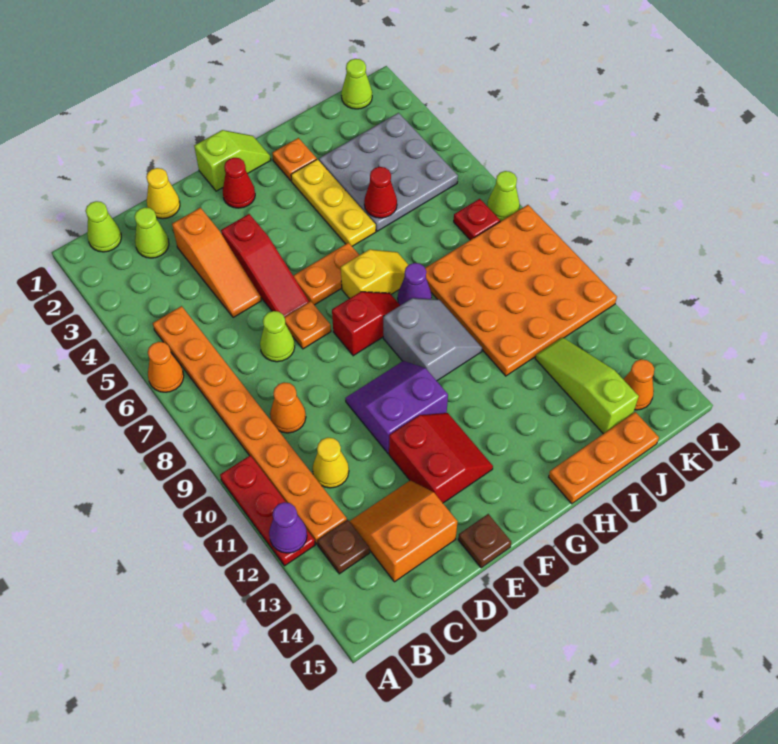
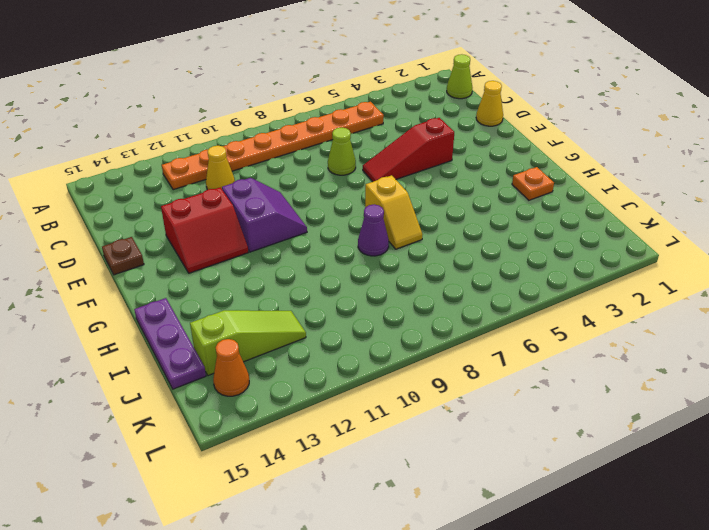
purple plate H15:J15 level 1 -> orange plate H15:J15 level 1
none -> orange cone A6 level 1
none -> red plate A10:A12 level 1
none -> brown plate B13 level 1
none -> lime cone C2 level 1

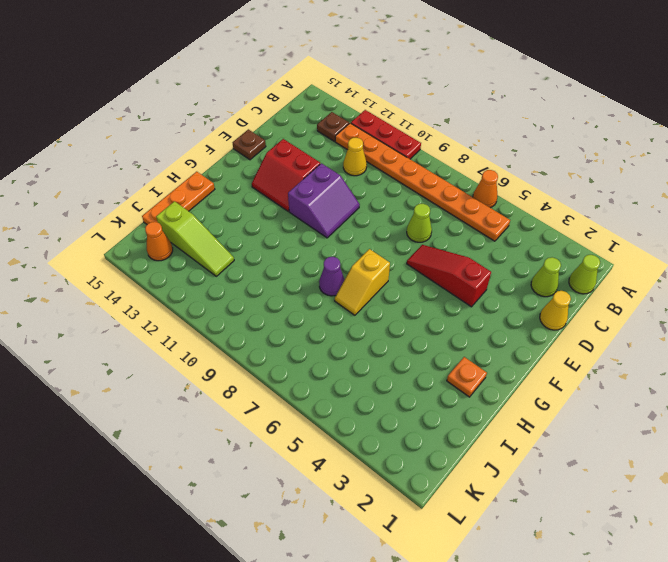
none -> orange cone C9 level 1
none -> orange slope C13:D14 level 1 top 14
none -> orange slope D3:D5 level 1 top 3
none -> orange plate E7 level 1

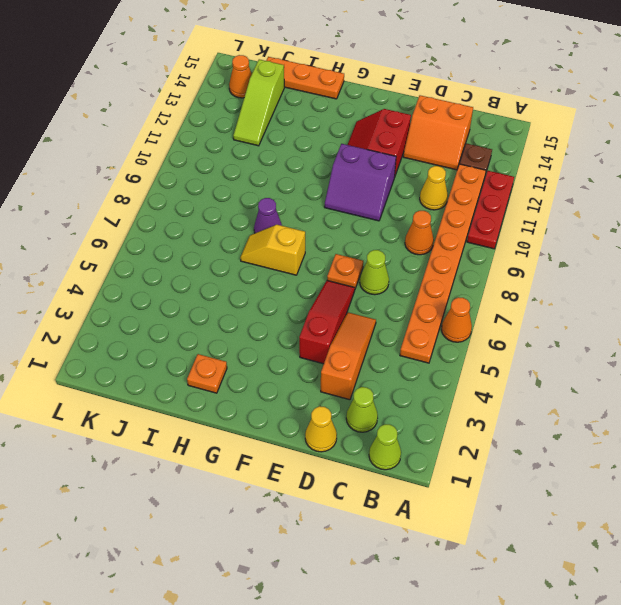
none -> brown plate E15 level 1
none -> lime slope F1:G1 level 1 top F
none -> red cone F2 level 1
none -> orange plate F6:G6 level 1

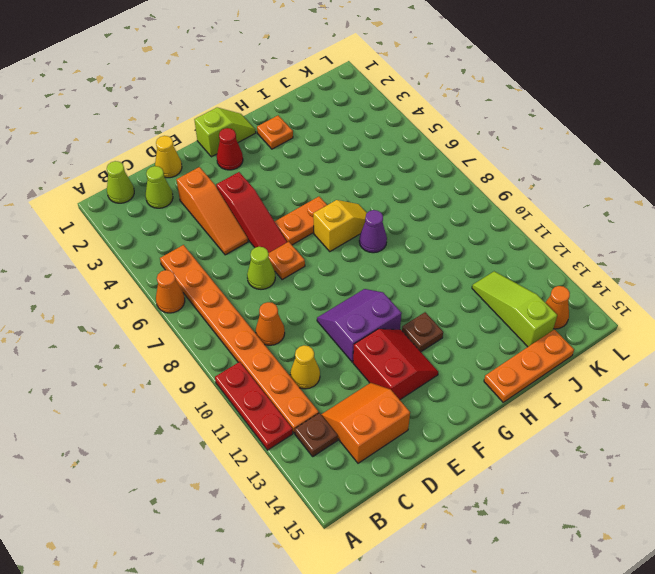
brown plate G12 level 1 -> brown plate E15 level 1
none -> red slope F8:G8 level 1 top F
none -> grey slope G9:H10 level 1 top G
none -> yellow plate H3:H5 level 1
none -> grey plate I3:K5 level 1

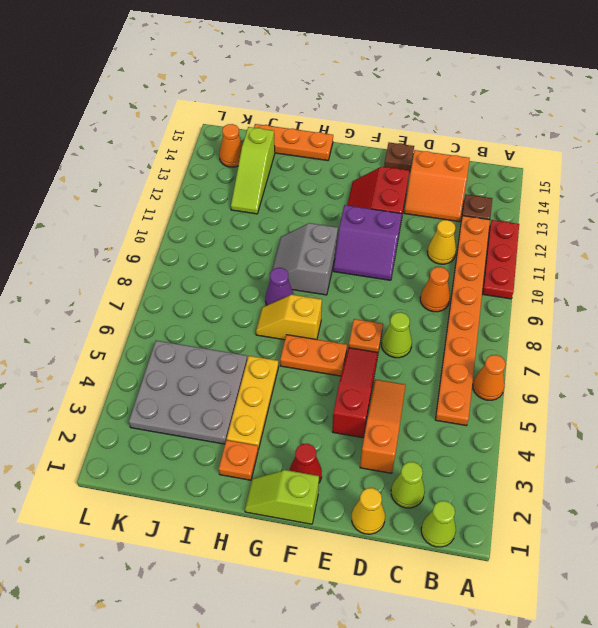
none -> red slope F8:G8 level 1 top F
none -> orange plate I8:L11 level 1
none -> lime cone K1 level 1
none -> red plate K7 level 1

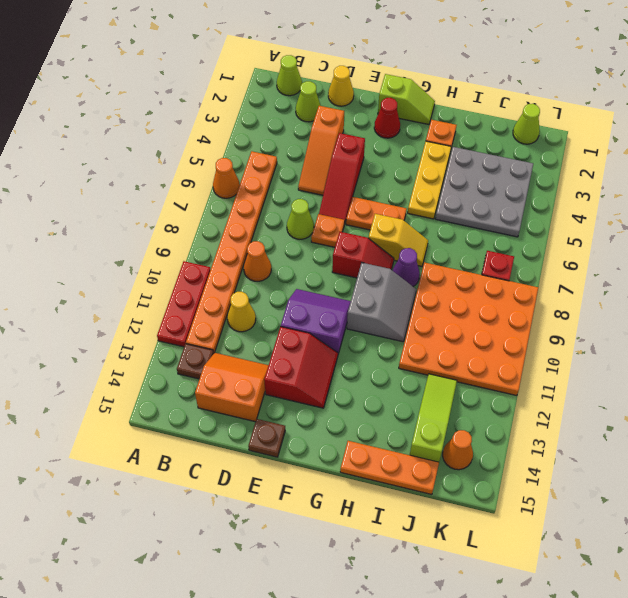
none -> lime cone L7 level 1
none -> purple cone A12 level 2
none -> red cone I5 level 2

